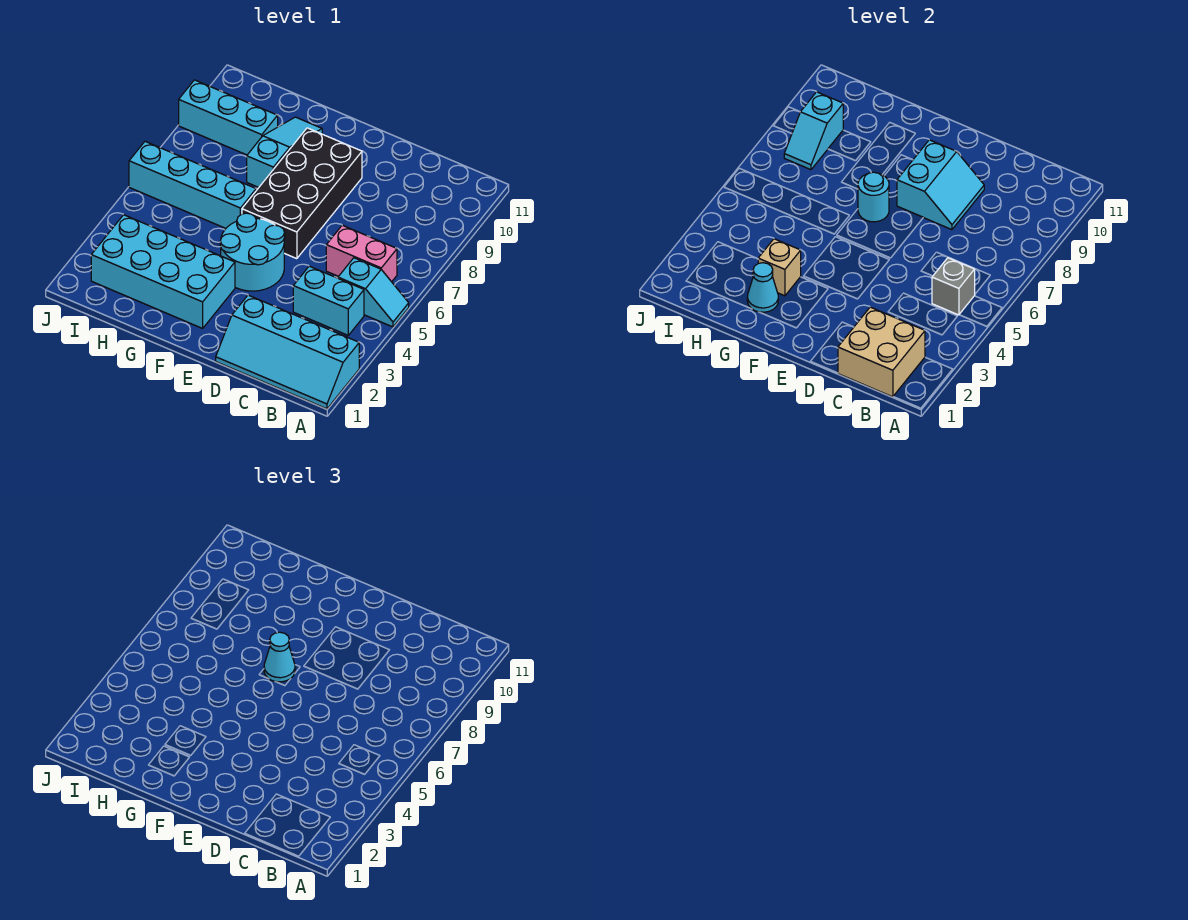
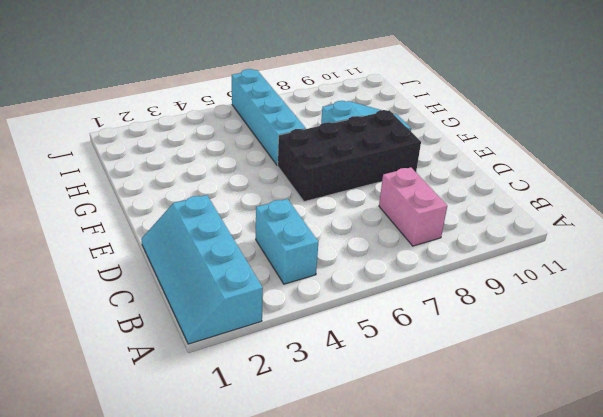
pink brick B8:C8 level 1 -> pink brick B6:C6 level 1
none -> cyan slope A5:B5 level 1 top B
none -> cyan round brick E4:F5 level 1
none -> cyan brick F2:I3 level 1

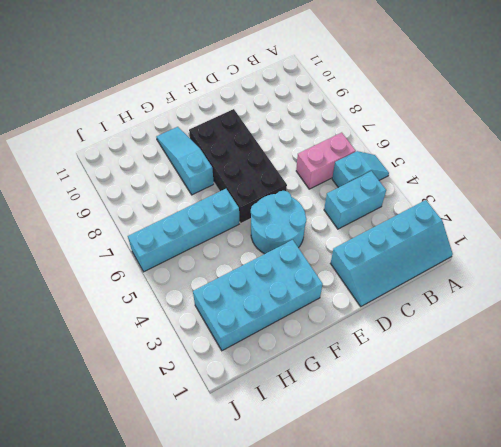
none -> cyan brick H9:J9 level 1
none -> tan brick B1:C2 level 2
none -> grey brick B5 level 2

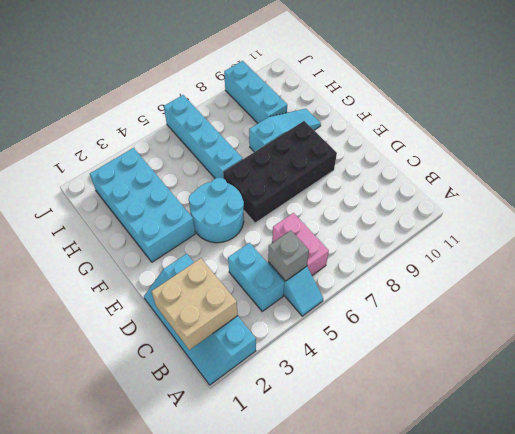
none -> cyan slope D8:E9 level 2 top E
none -> cyan round brick F7 level 2
none -> cyan cone G2 level 2

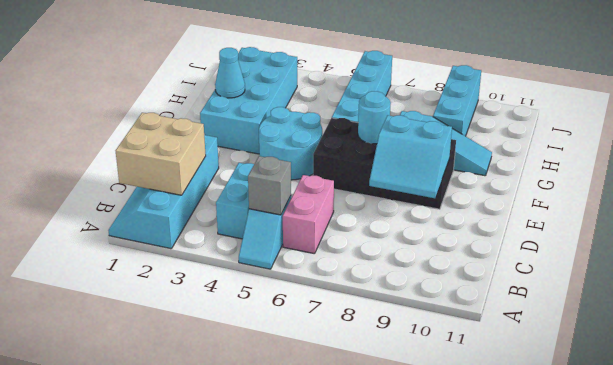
none -> tan brick G3 level 2
none -> cyan slope I8:I9 level 2 top 9
none -> cyan cone F7 level 3

